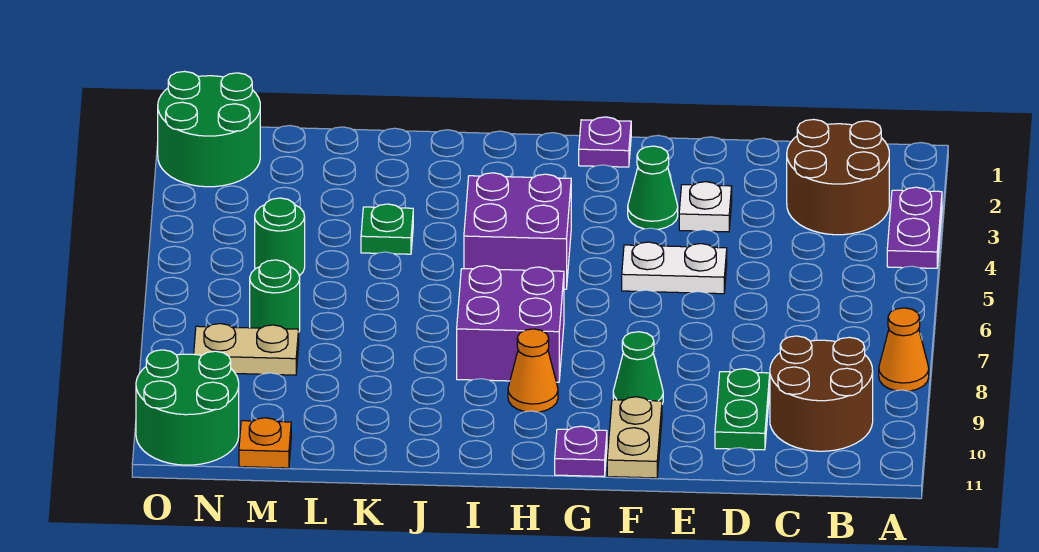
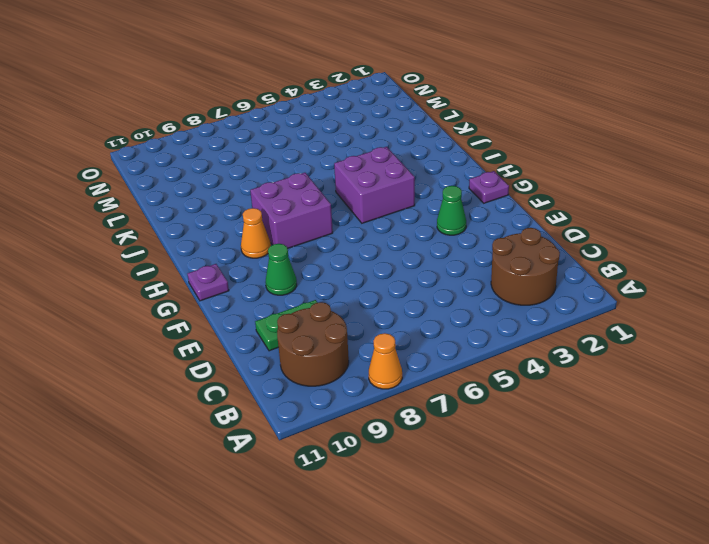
none -> purple plate A3:A4 level 1
none -> white plate E3 level 1
none -> white plate E5:F5 level 1

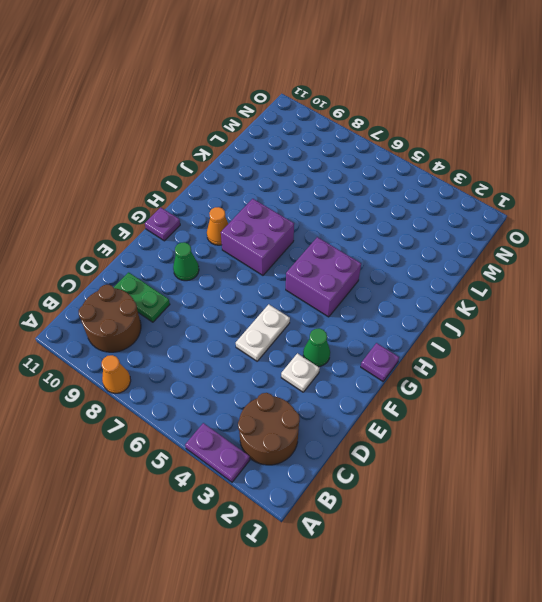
none -> tan plate F10:F11 level 1
none -> green plate K4 level 1
none -> green round brick M5 level 1

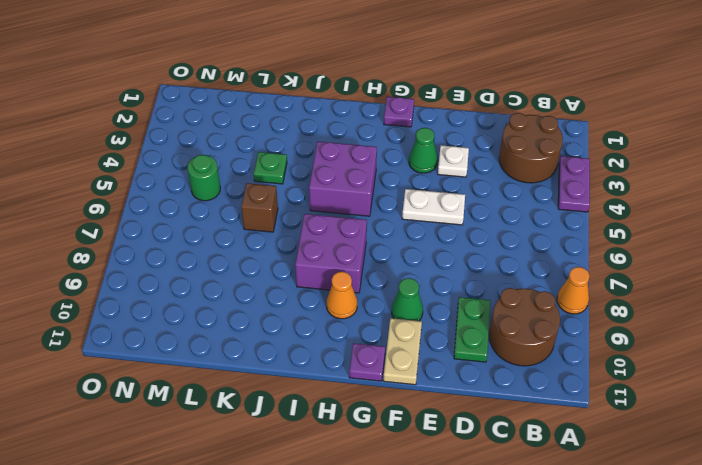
brown brick K6 level 1 -> none
none -> green round brick M7 level 1
none -> tan plate M8:N8 level 1
none -> orange plate M11 level 1

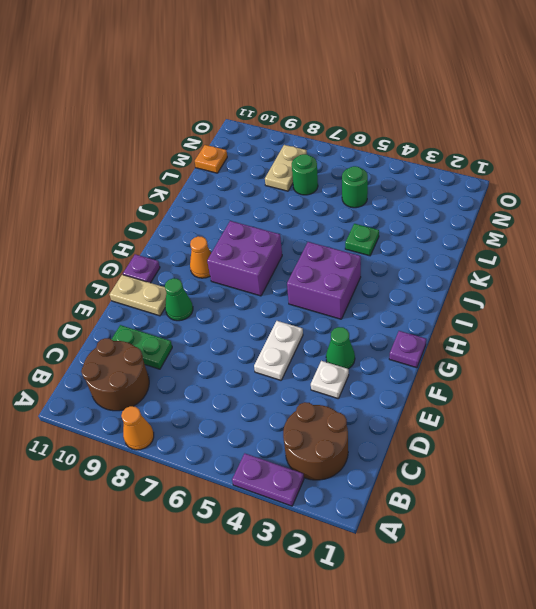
none -> green round brick N1:O2 level 1
none -> green round brick N10:O11 level 1

